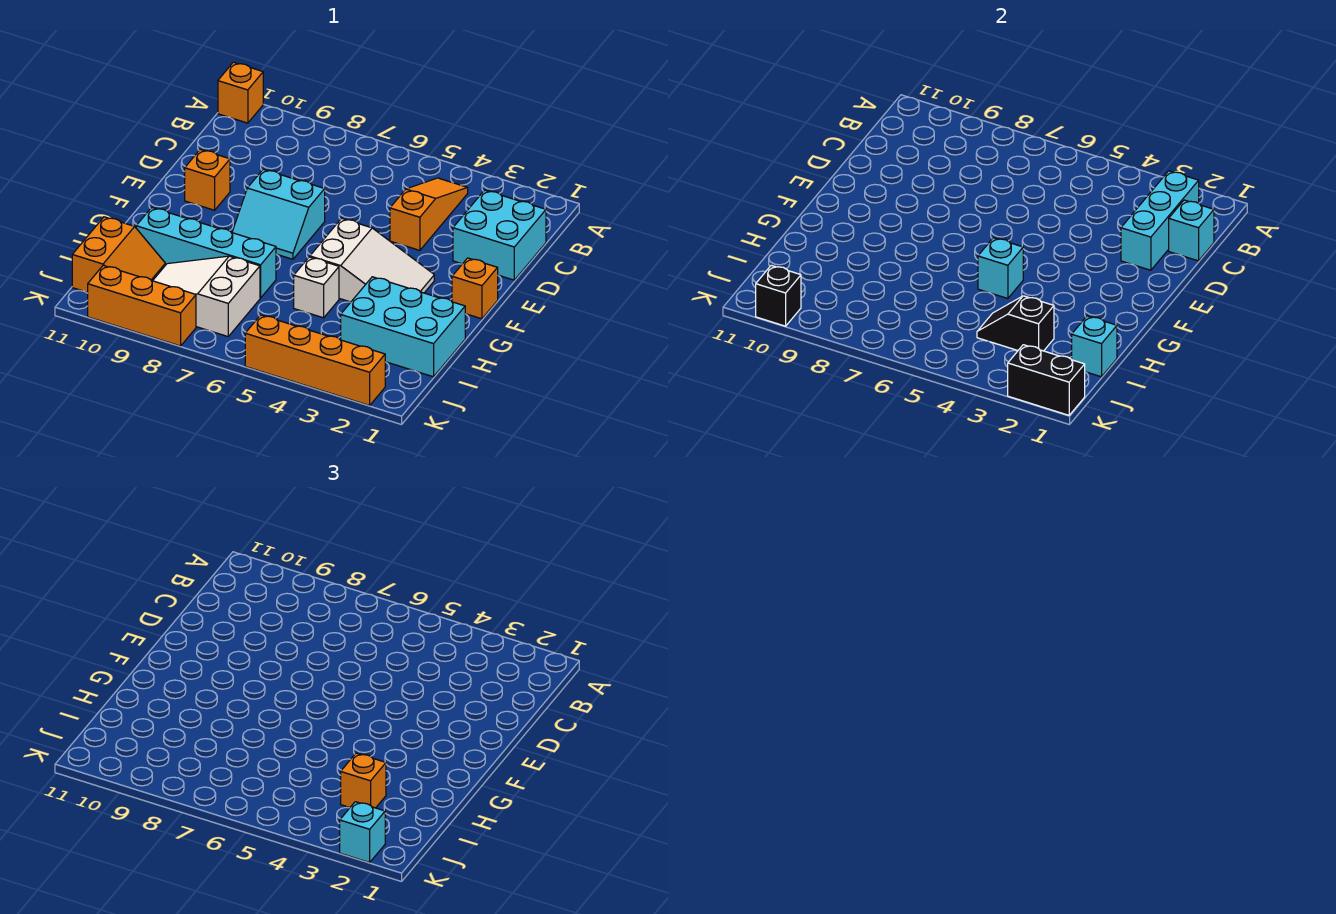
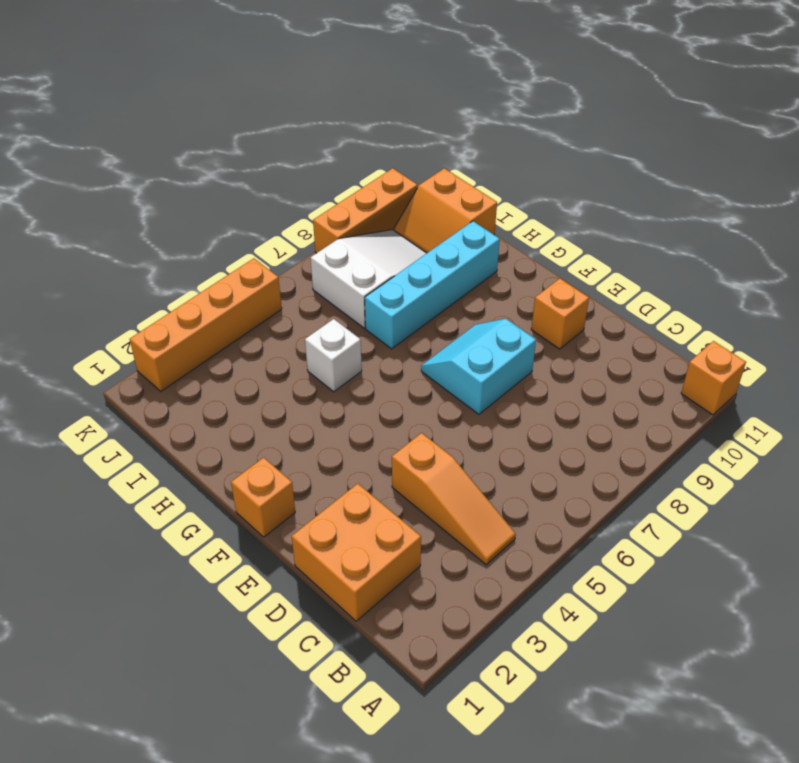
orange brick C1:D2 level 1 -> cyan brick C1:D2 level 1
none -> white slope F3:G5 level 1 top 5
none -> cyan brick H1:I3 level 1
none -> cyan brick B2:D2 level 2

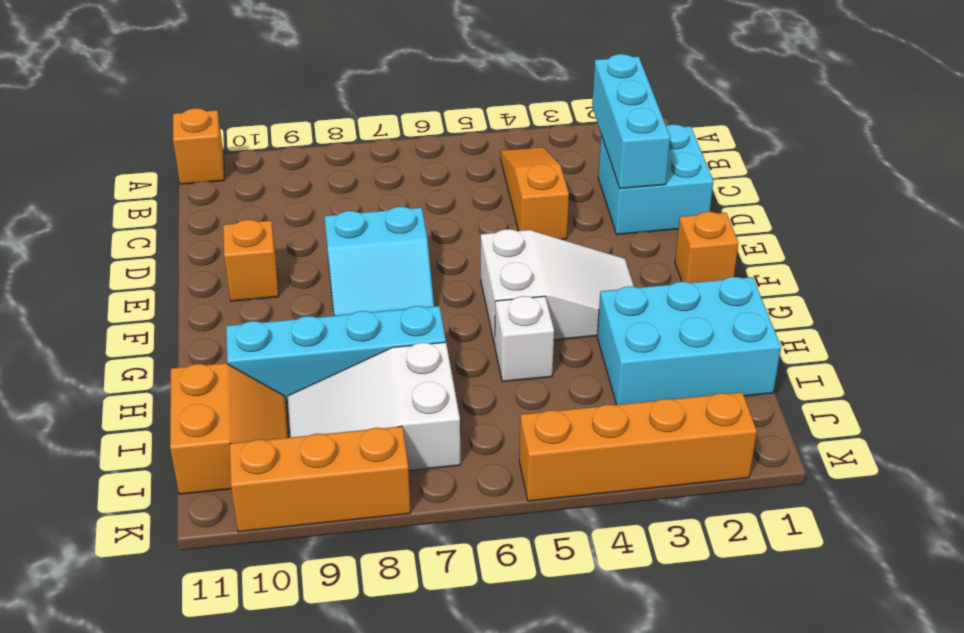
none -> cyan brick C1 level 2
none -> cyan brick G5 level 2
none -> cyan brick I1 level 2

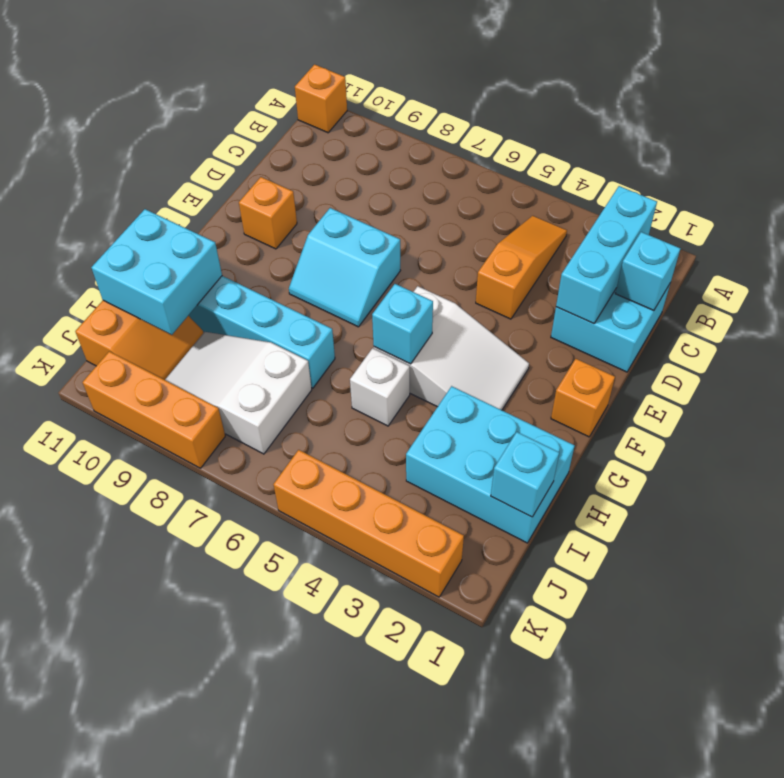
cyan brick H10:I11 level 2 -> none
none -> black slope I3:I4 level 2 top 3
none -> black brick K1:K2 level 2
none -> black brick K10 level 2

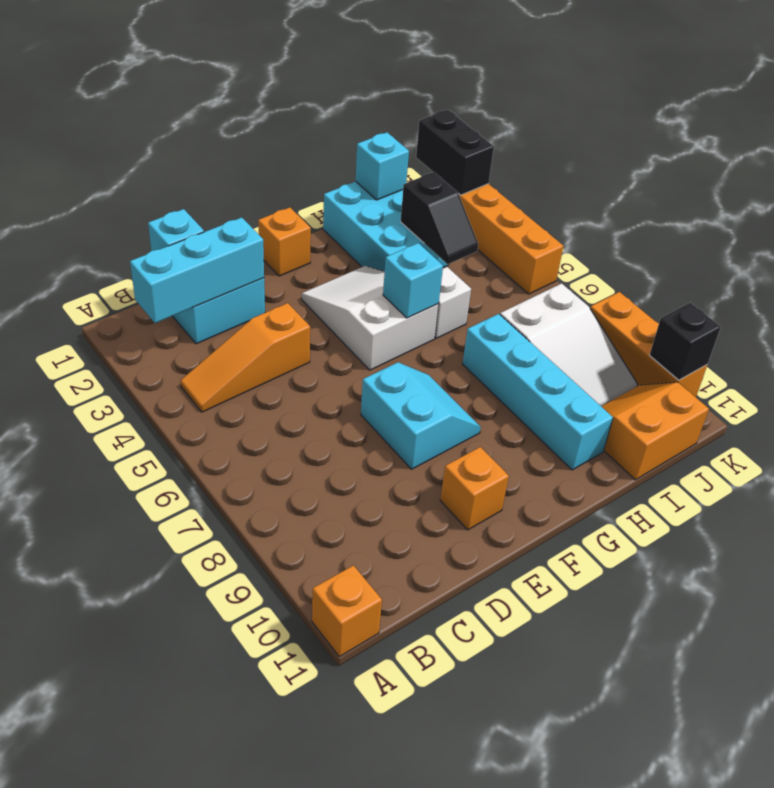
none -> orange brick I3 level 3
none -> cyan brick K2 level 3

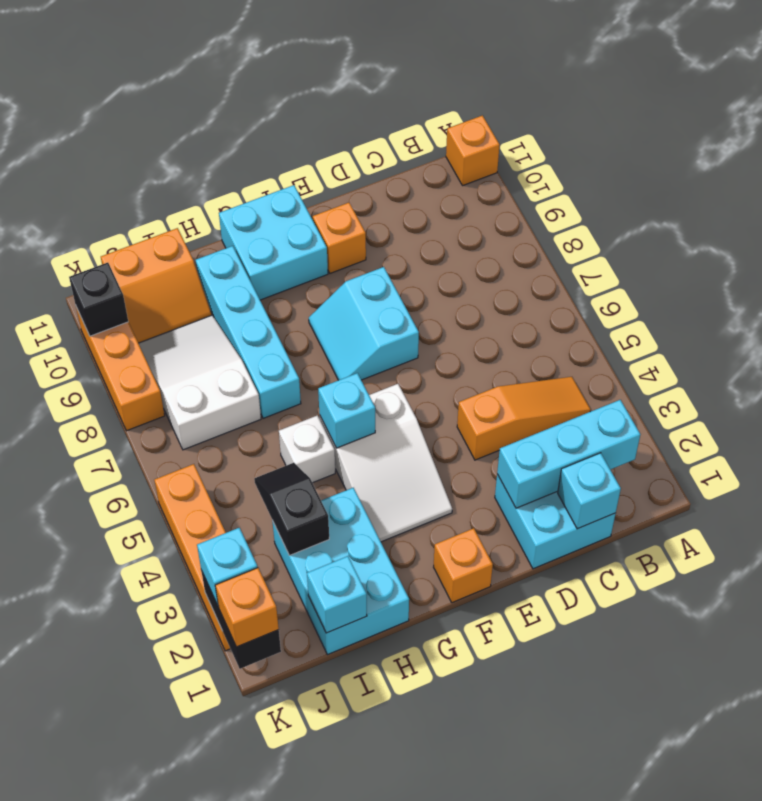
cyan brick F10:G11 level 1 -> none
orange brick K1 level 3 -> orange brick I3 level 3

